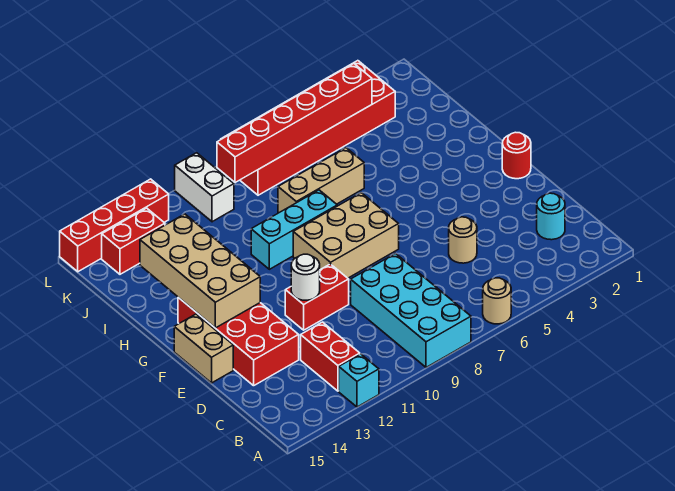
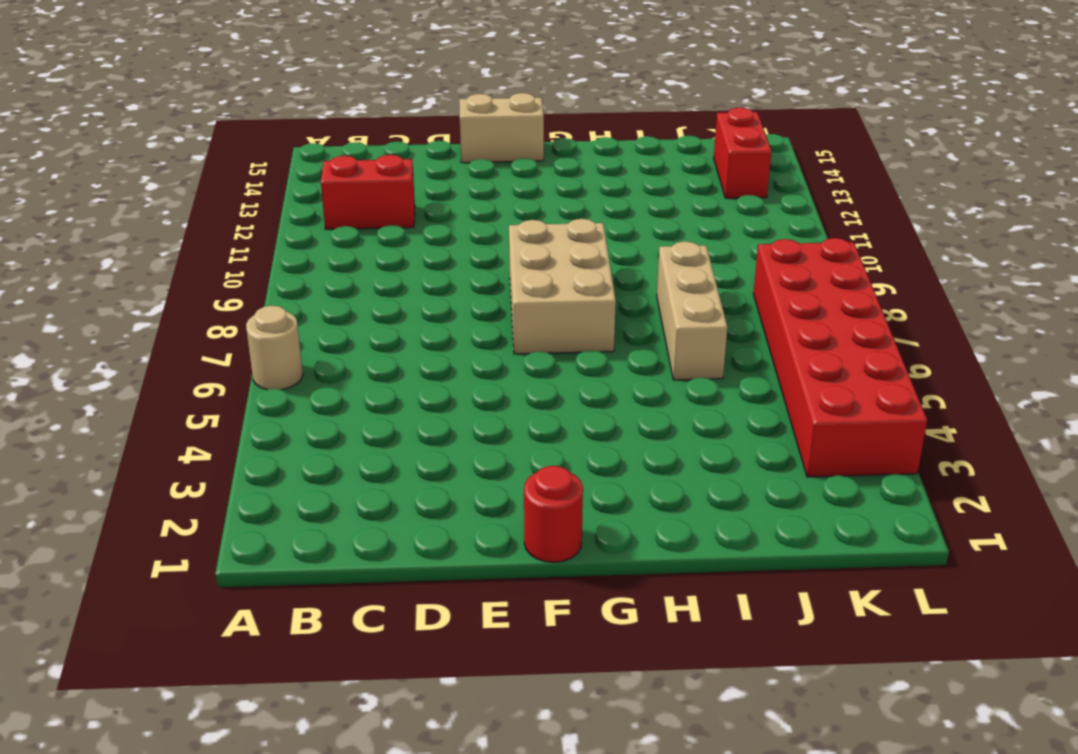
none -> cyan brick A8:D9 level 1
none -> cyan brick A12 level 1
none -> cyan round brick C2 level 1

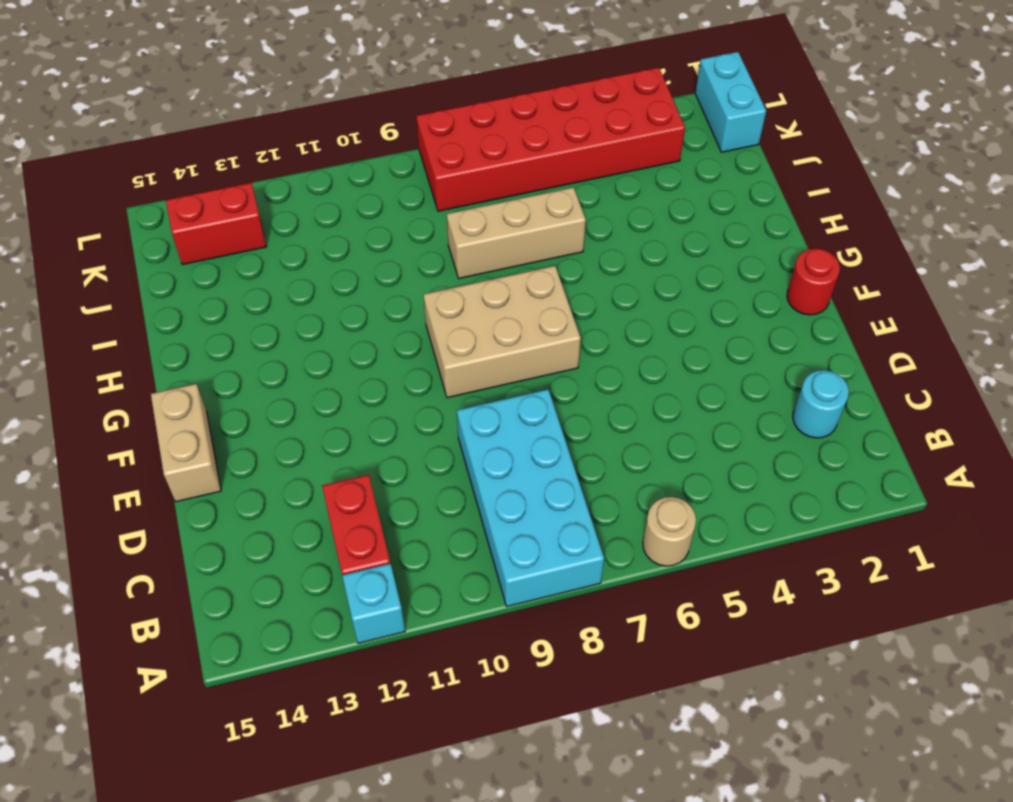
cyan brick K1:L1 level 1 -> none
none -> tan round brick D5 level 1
none -> red brick D13:G14 level 1
none -> red brick E10:E11 level 1

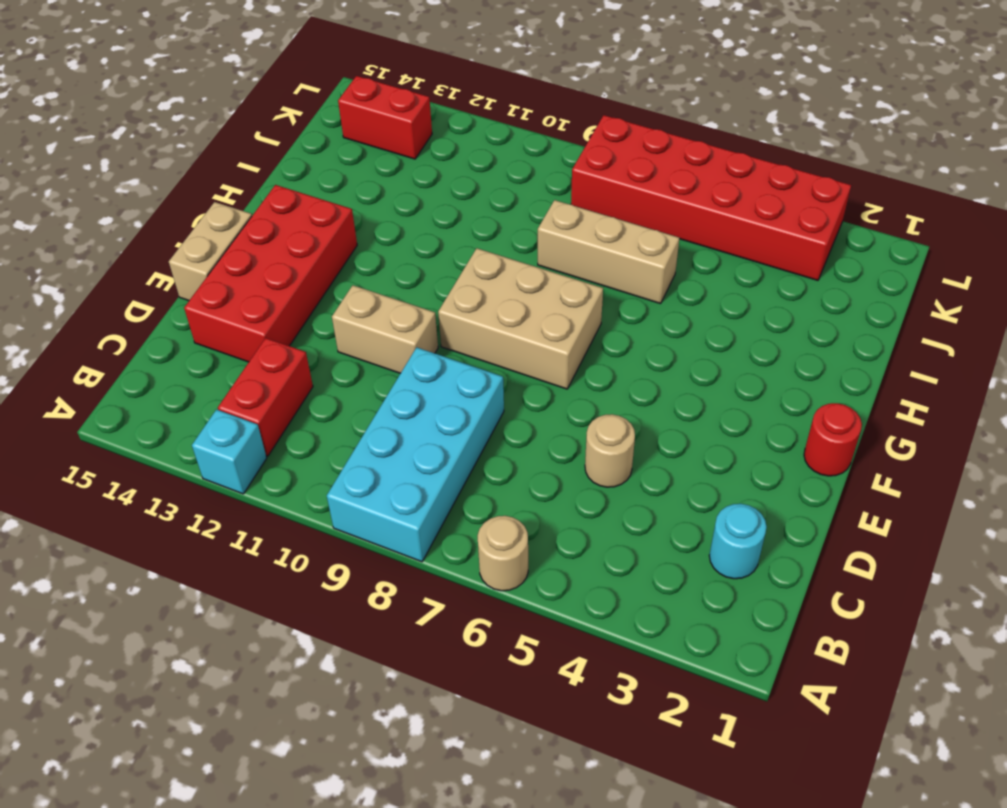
tan brick E10:E11 level 1 -> red brick E10:E11 level 1
none -> cyan brick H8:H10 level 1
none -> white brick K10:L10 level 1
none -> red brick L12:L15 level 1

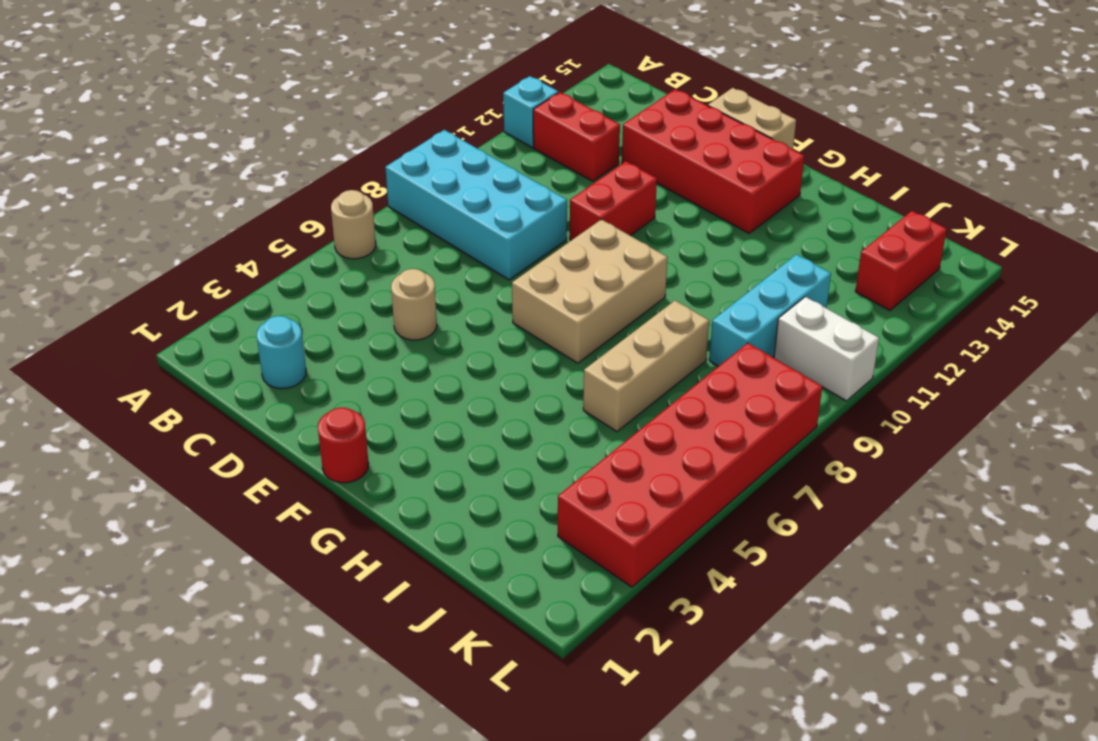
cyan brick J9:J11 level 1 -> cyan brick H8:H10 level 1
none -> red brick L12:L15 level 1
none -> white round brick E11 level 2
none -> tan brick F13:I14 level 2

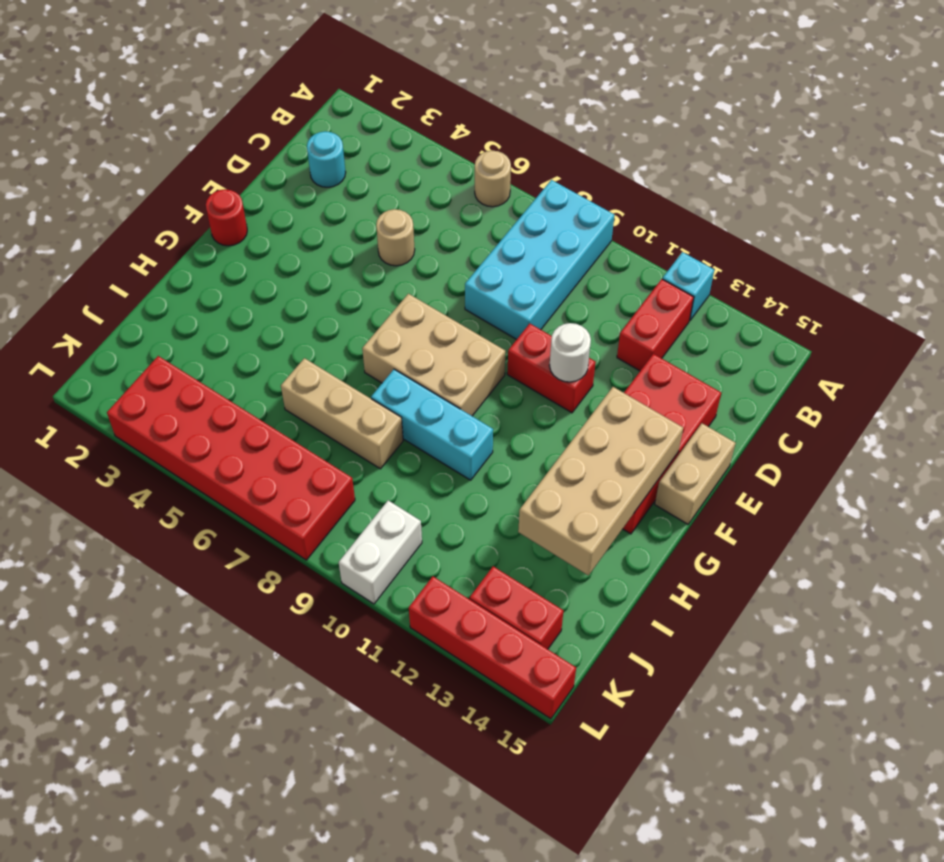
none -> red brick K4:K9 level 2

